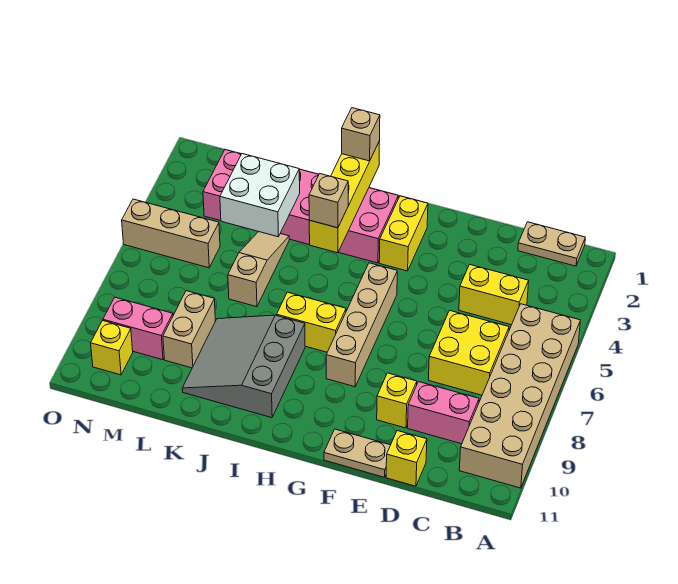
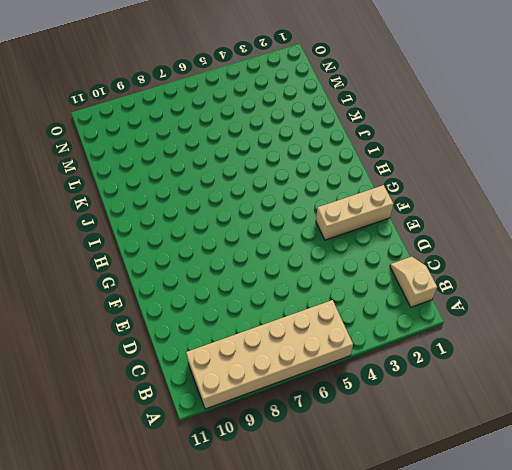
tan slope B1:C1 level 1 top B -> tan plate B1:C1 level 1
tan brick F1:F3 level 1 -> tan brick M5:O5 level 1
none -> yellow brick C4:D4 level 1
none -> yellow brick C6:D7 level 1
none -> pink brick C9:D9 level 1

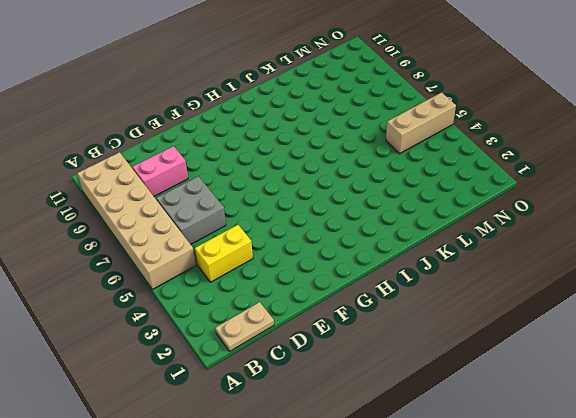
grey brick C6:D7 level 1 -> yellow brick C6:D7 level 1
none -> yellow brick D11 level 1
none -> yellow brick E9 level 1
none -> tan plate E11:F11 level 1

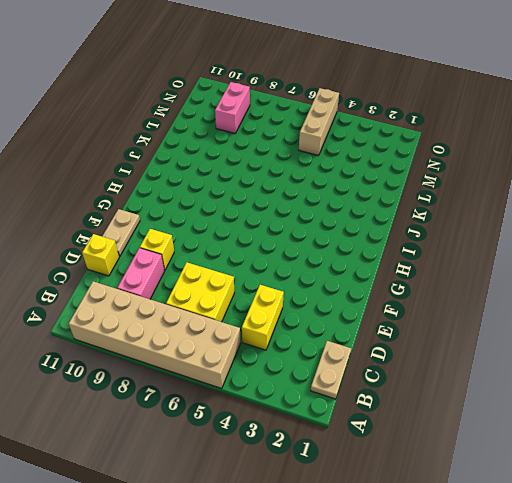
none -> yellow brick G2:G3 level 1
none -> tan brick G5:G8 level 1
none -> pink brick H2:M3 level 1

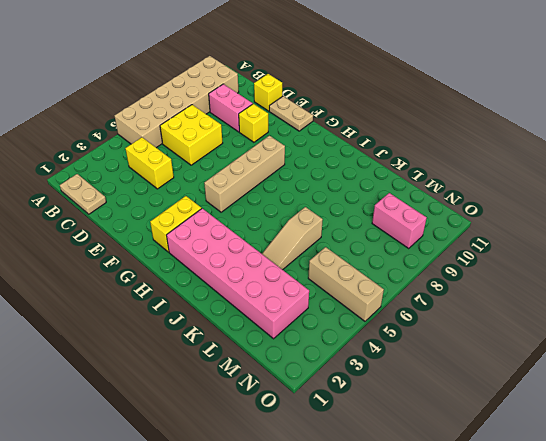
none -> yellow brick H7:I7 level 1
none -> grey slope I8:K10 level 1 top I
none -> tan brick L8:L9 level 1

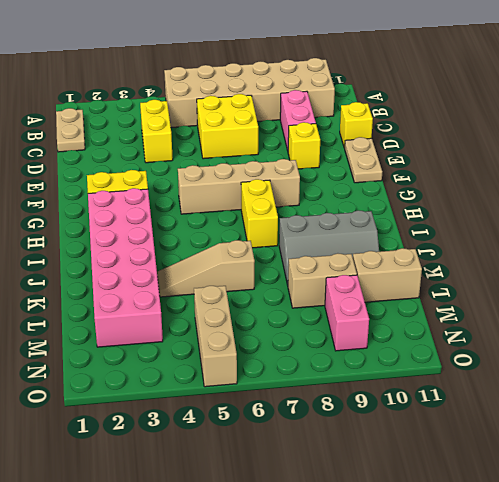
grey slope J8:K10 level 1 top J -> grey slope I8:K10 level 1 top I
tan brick L10:L11 level 1 -> none
none -> yellow brick N10 level 1
none -> yellow brick I1:I4 level 2
none -> white brick K3:L4 level 2

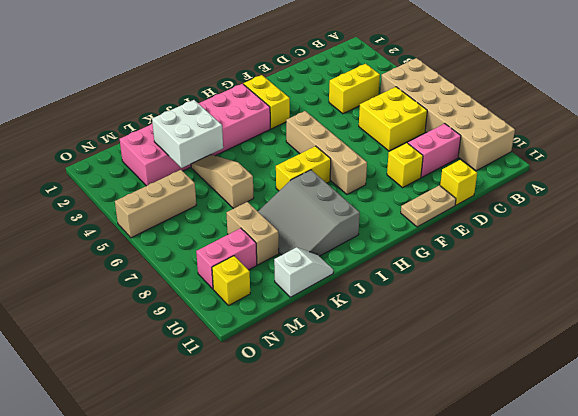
white slope K11:L11 level 1 top L -> none
none -> tan plate B1:C1 level 1
none -> yellow brick I1:I4 level 2
none -> tan brick I1 level 3

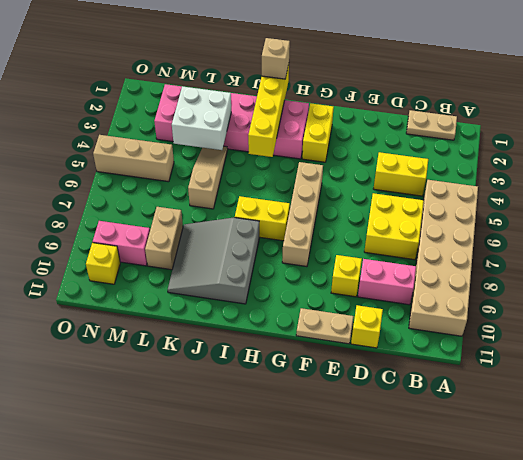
none -> tan brick I4 level 3

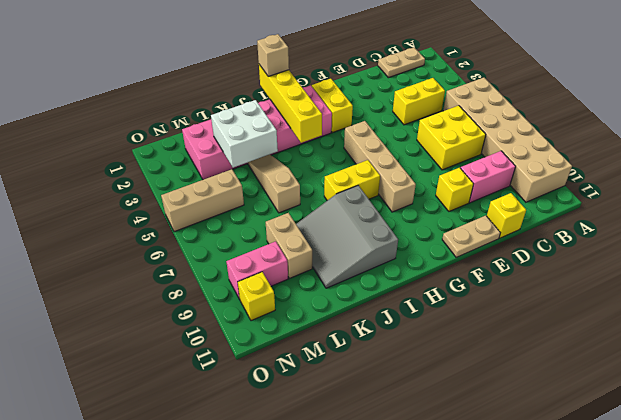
none -> tan brick I4 level 3

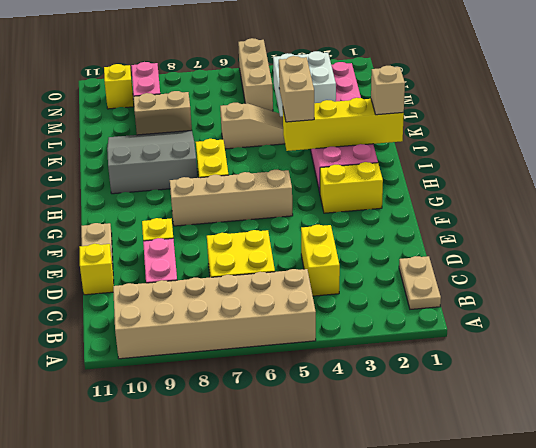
tan brick I4:J4 level 3 -> tan brick I4 level 3

